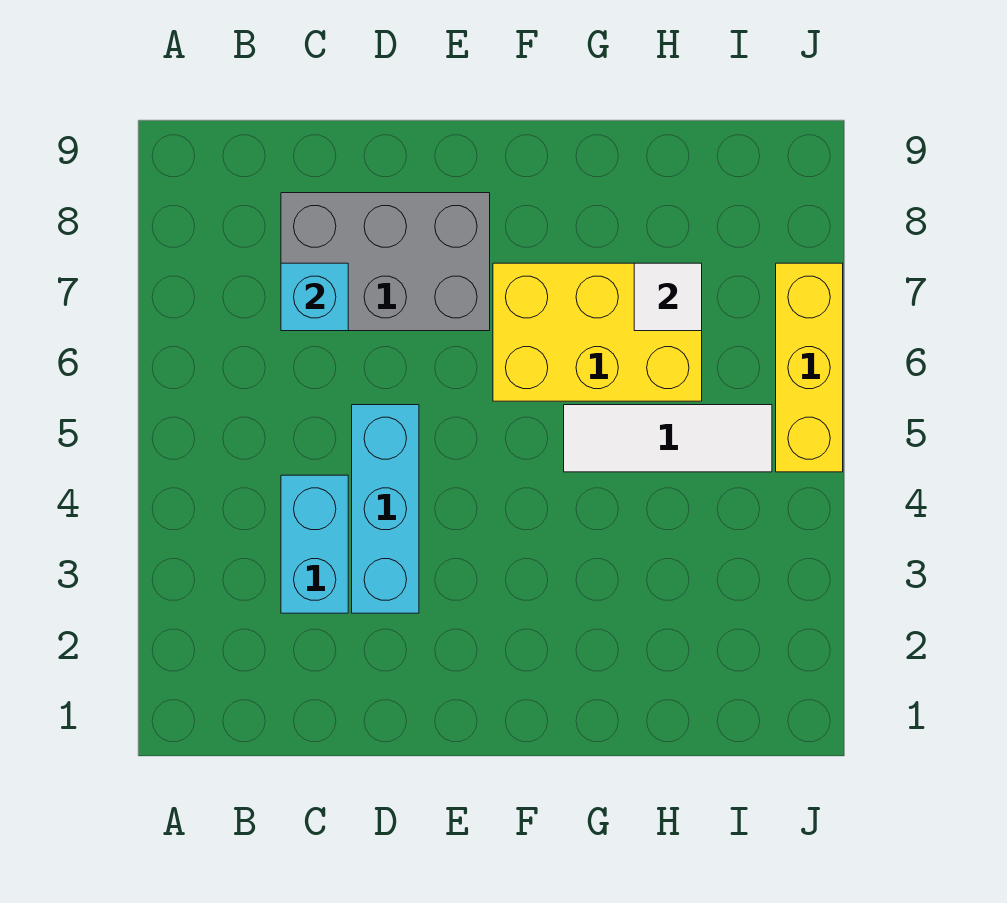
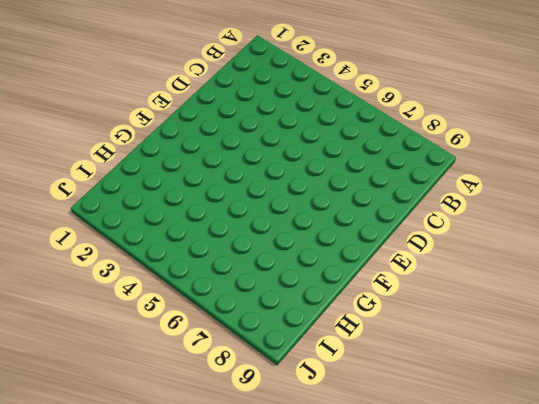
none -> cyan brick C3:C4 level 1
none -> grey brick C7:E8 level 1

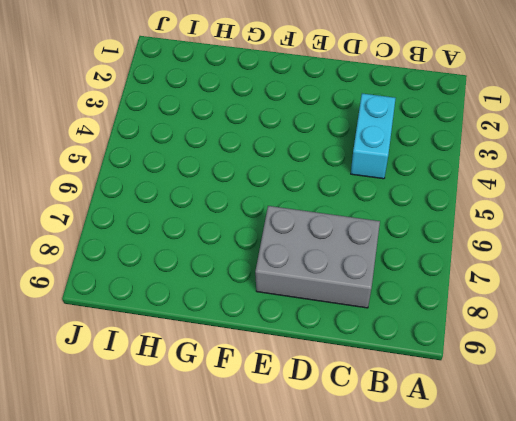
none -> cyan brick D3:D5 level 1
none -> yellow brick F6:H7 level 1

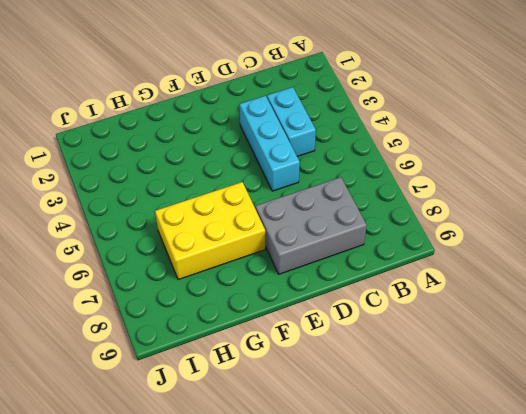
none -> white tile G5:I5 level 1
none -> yellow brick J5:J7 level 1

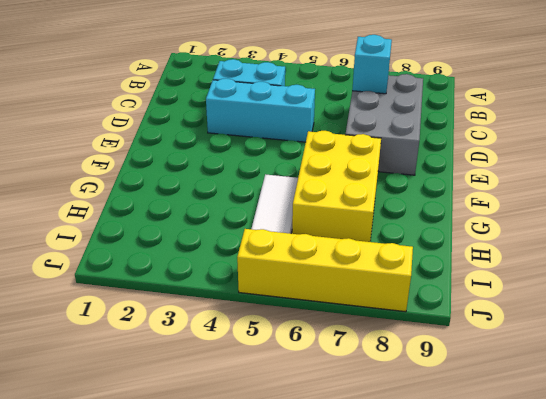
yellow brick J5:J8 level 1 -> yellow brick J5:J7 level 1
none -> white tile H7 level 2

